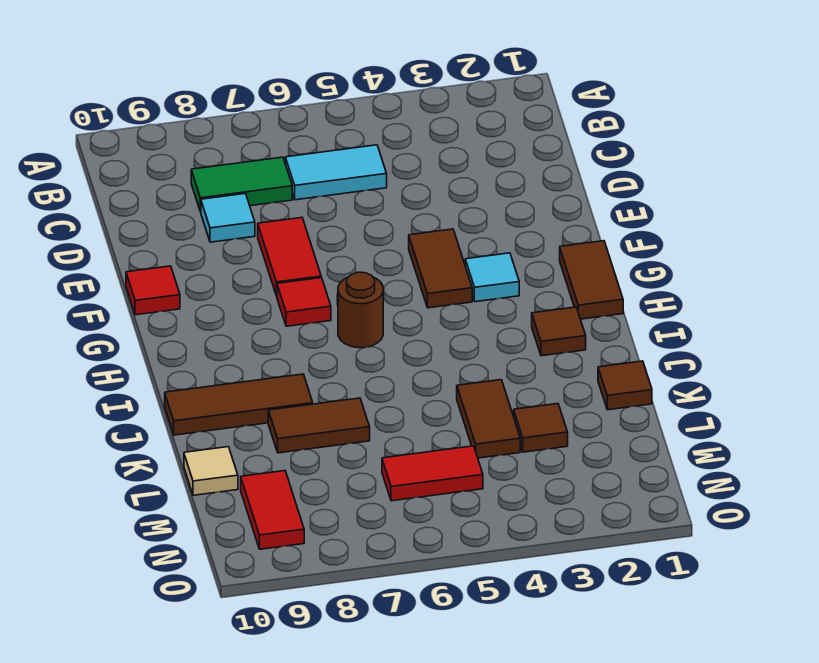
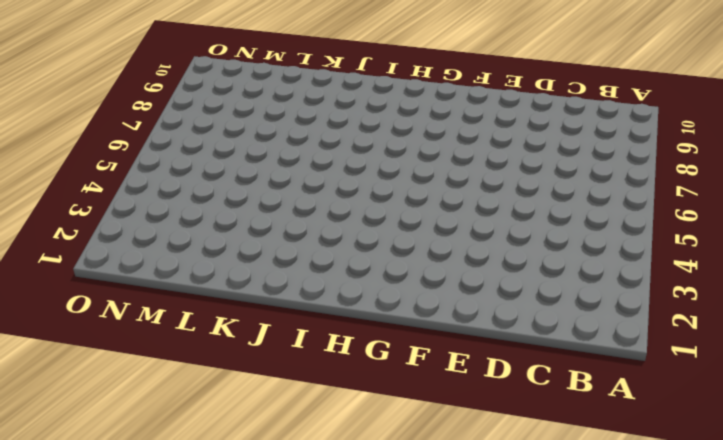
none -> cyan tile C5:C6 level 1
none -> green tile C7:C8 level 1
none -> cyan tile D8 level 1

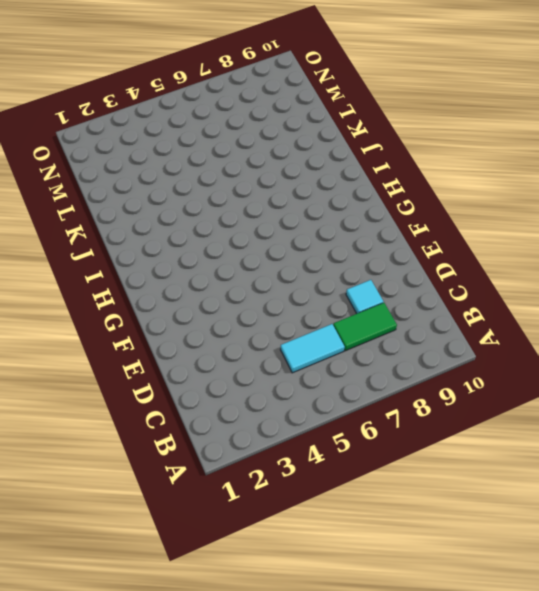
none -> red tile E7:F7 level 1
none -> brown tile F4:G4 level 1
none -> red tile F10 level 1

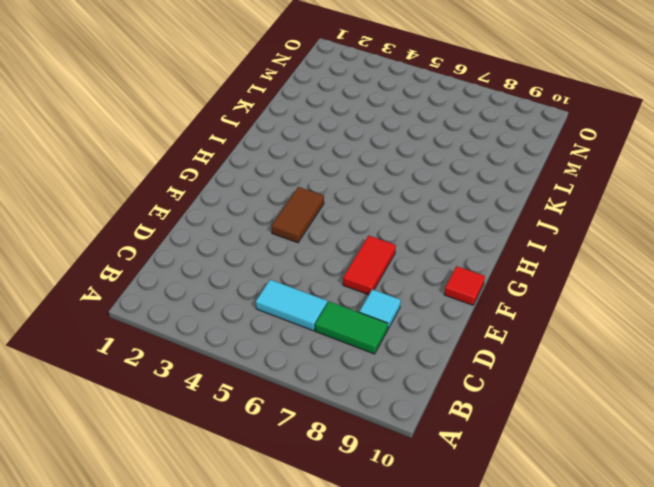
none -> brown tile G1:H1 level 1
none -> cyan tile G3 level 1
none -> red tile G7 level 1

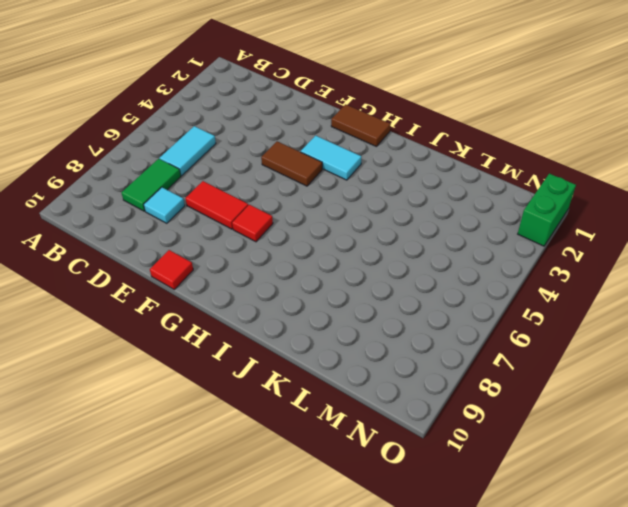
cyan tile G3:H3 level 1 -> cyan tile G3 level 1
green brick O1:O2 level 1 -> none
none -> brown round brick H6 level 1
none -> brown tile I2 level 1
none -> brown tile J8:J10 level 1

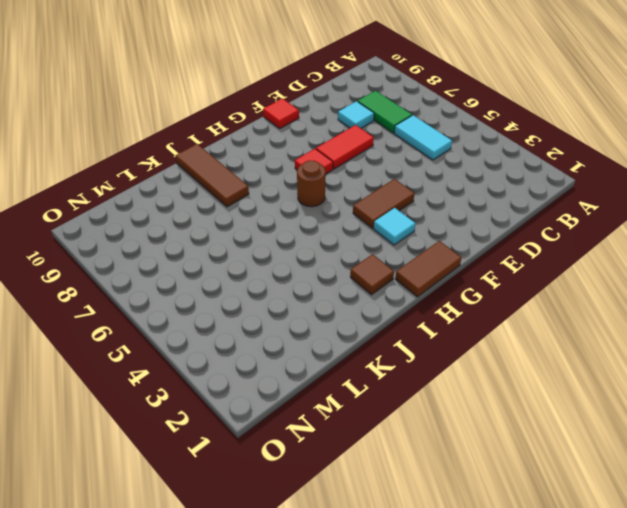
none -> brown tile K1 level 1
none -> brown tile K4:L4 level 1
none -> brown tile K7:K8 level 1

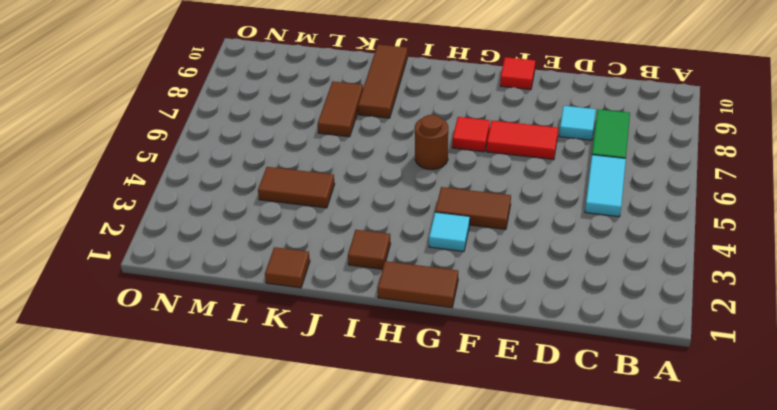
none -> brown tile L3 level 1
none -> tan tile L10 level 1
none -> red tile M5:M6 level 1

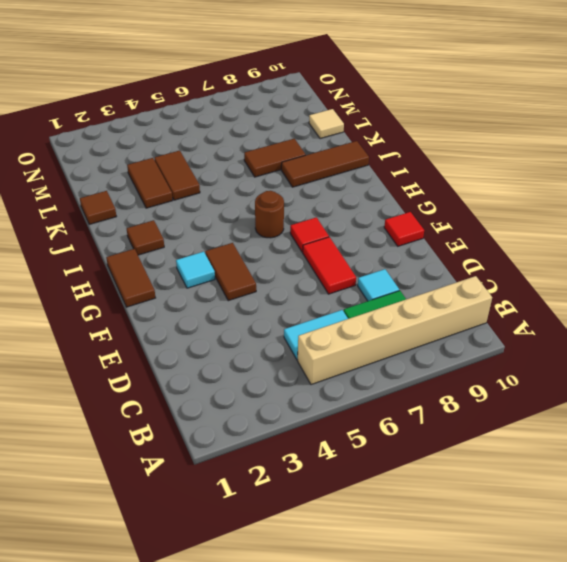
tan brick B5:B10 level 1 -> none
brown tile K3:L3 level 1 -> brown tile L3 level 1
none -> red tile M5:M6 level 1
none -> red tile M9:N9 level 1

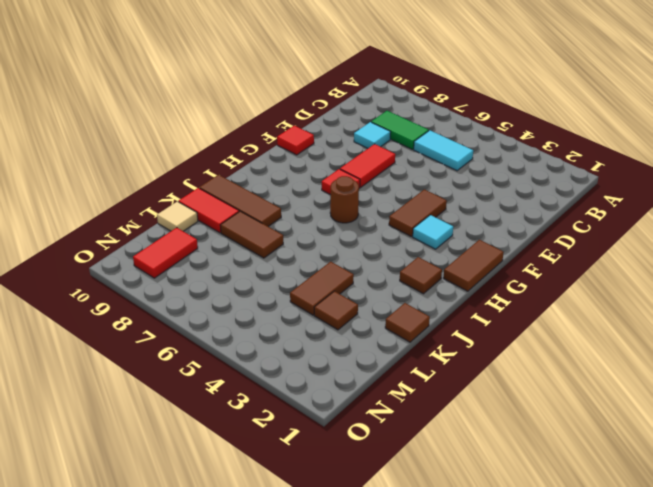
red tile K9:K10 level 1 -> red tile M5:M6 level 1

